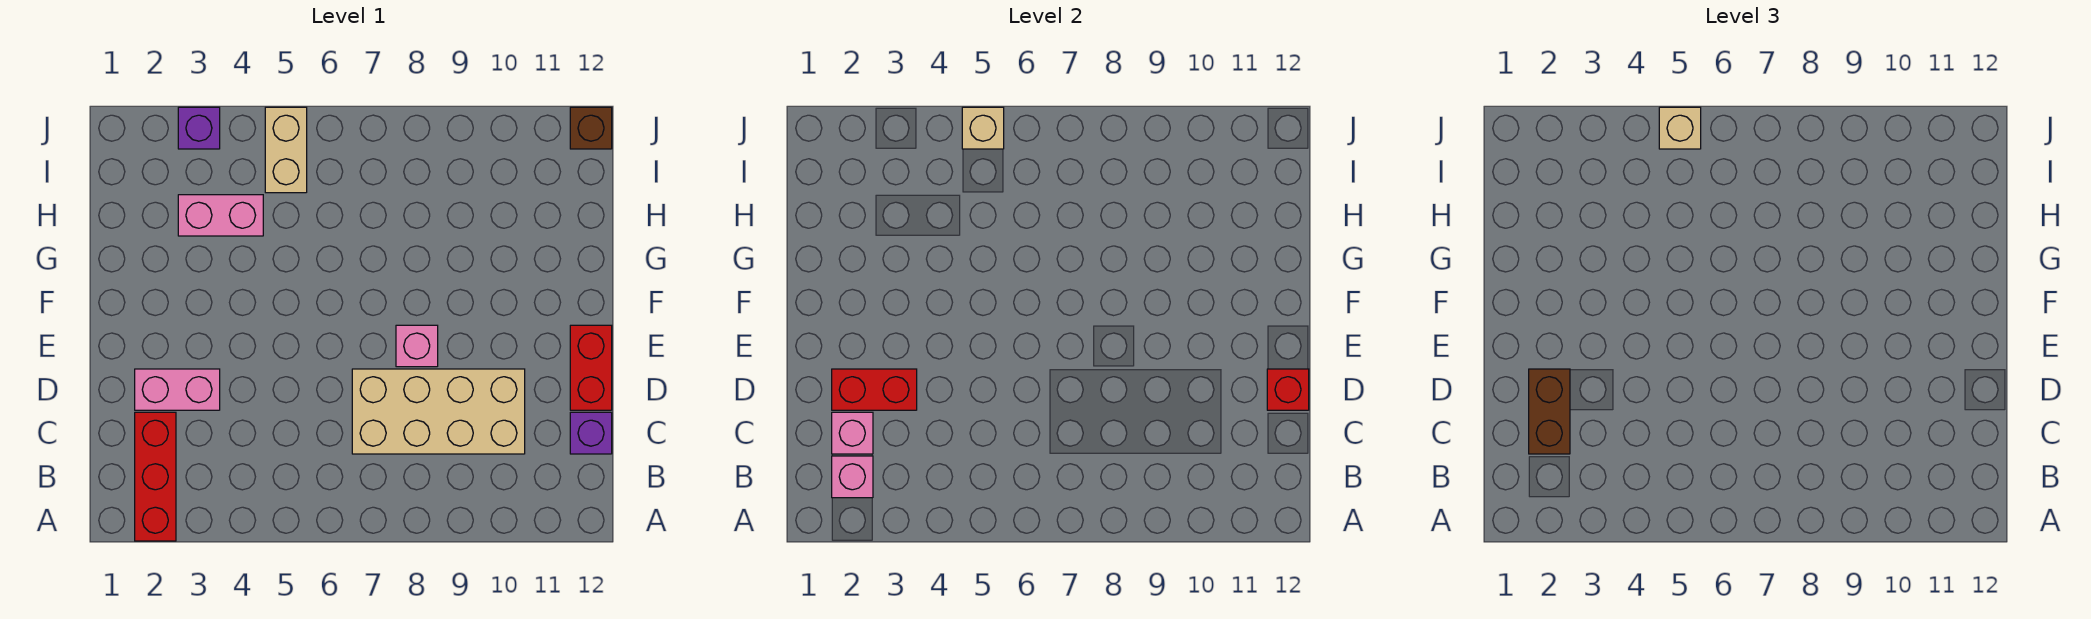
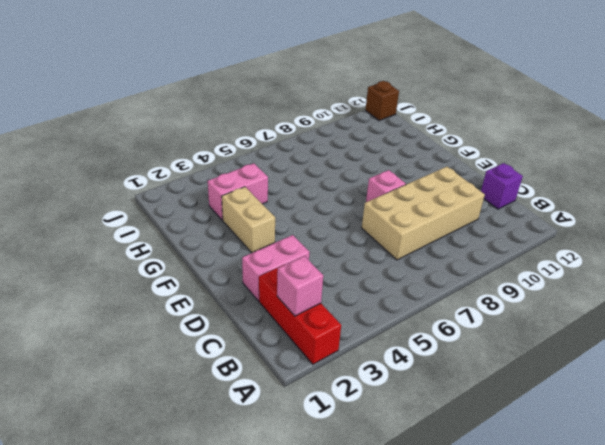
tan brick F3:G3 level 1 -> tan brick I5:J5 level 1
none -> red brick D12:E12 level 1
none -> purple brick J3 level 1
none -> pink brick C2 level 2

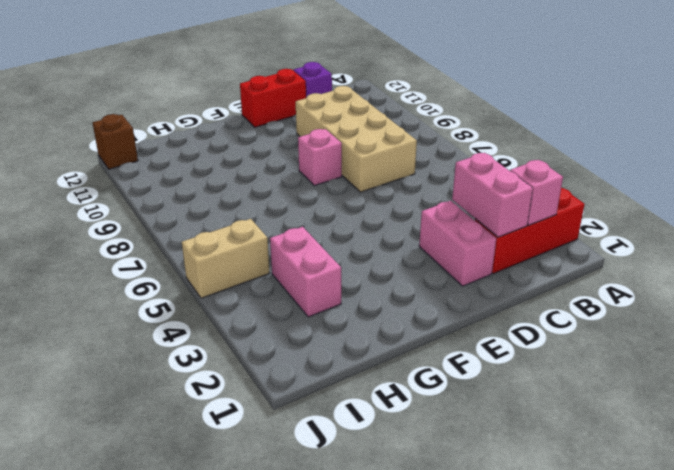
pink brick C2:C3 level 2 -> pink brick C2 level 2
none -> purple brick J3 level 1
none -> red brick D2:D3 level 2
none -> red brick D12 level 2

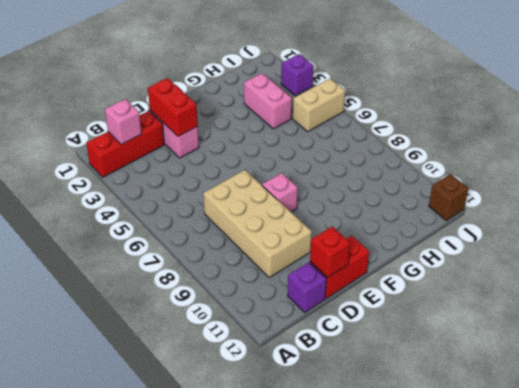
none -> pink brick C2 level 2
none -> tan brick J5 level 2
none -> brown brick C2:D2 level 3

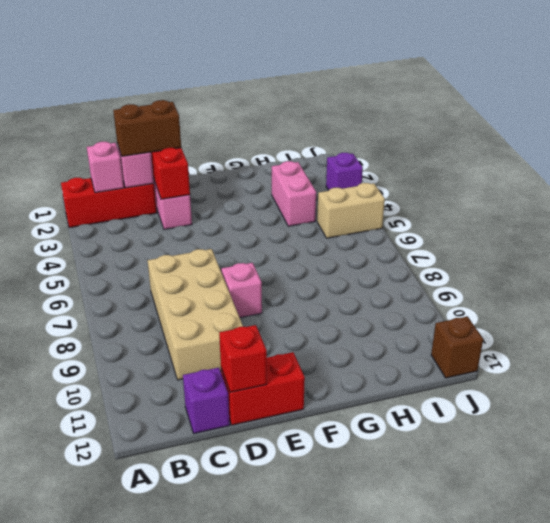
none -> tan brick J5 level 2
none -> tan brick J5 level 3

